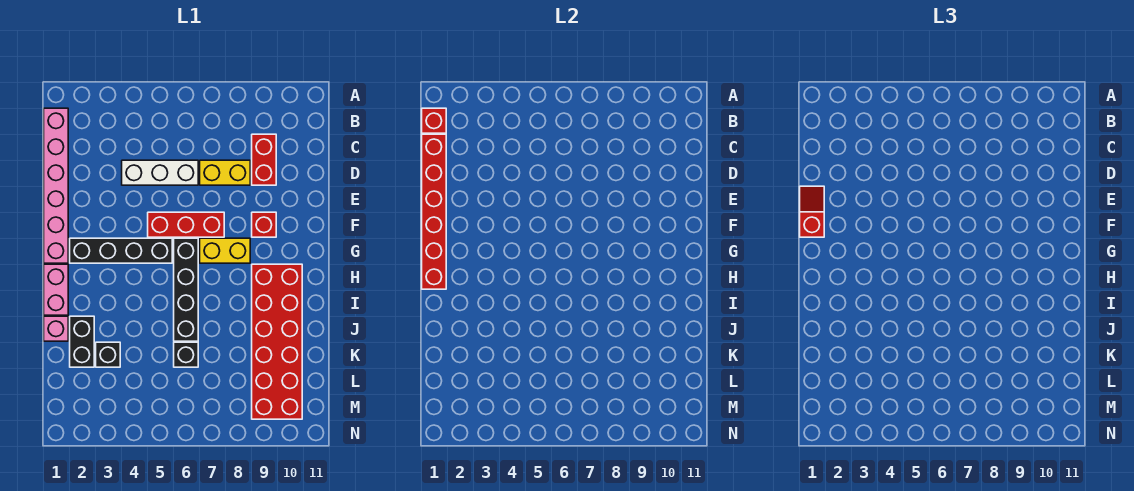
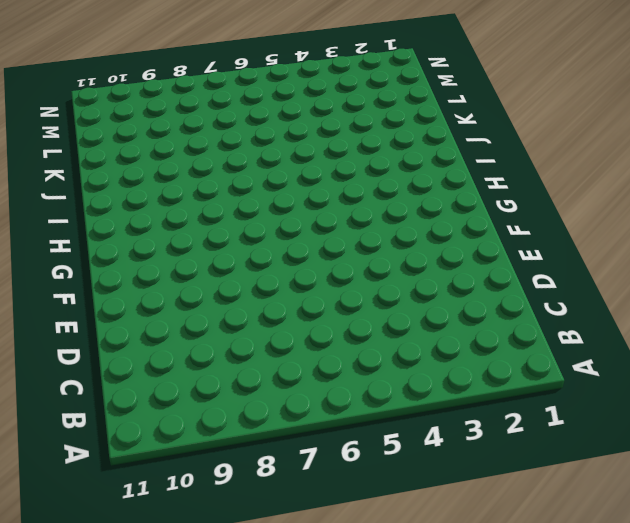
none -> pink brick B1:G1 level 1
none -> red brick C9:D9 level 1
none -> white brick D4:D6 level 1

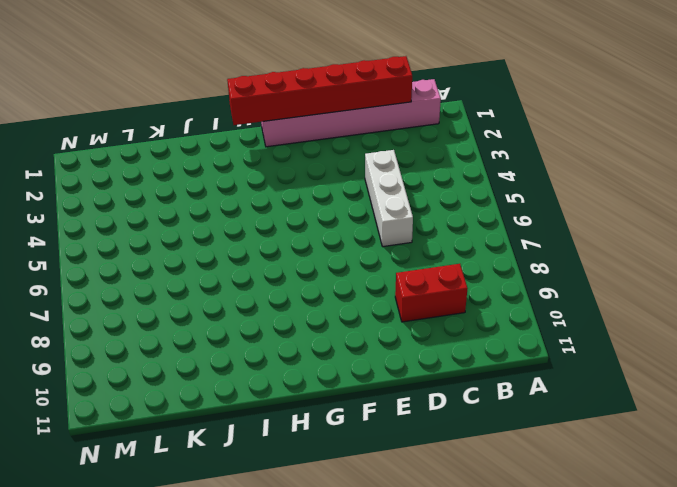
none -> yellow brick D7:D8 level 1
none -> red brick F5:F7 level 1
none -> red brick F9 level 1

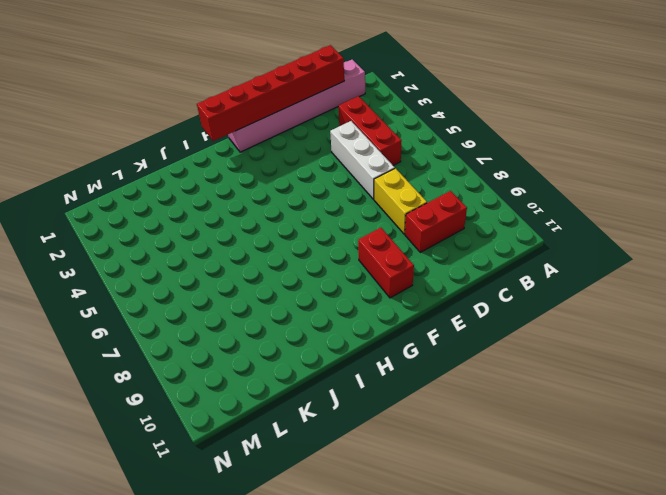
red brick C3:C5 level 1 -> red brick F5:F7 level 1
red brick F9:F10 level 1 -> red brick F9 level 1
none -> black brick G2:G5 level 1
none -> black brick G6:J6 level 1
none -> yellow brick G7:G8 level 1

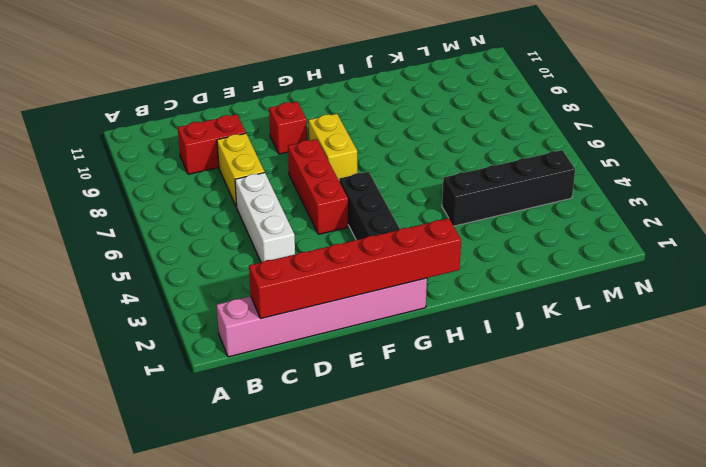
black brick J4:M4 level 1 -> black brick G6:J6 level 1
none -> pink brick H1:I1 level 1
none -> red brick H9:M10 level 1
none -> pink brick J1 level 1

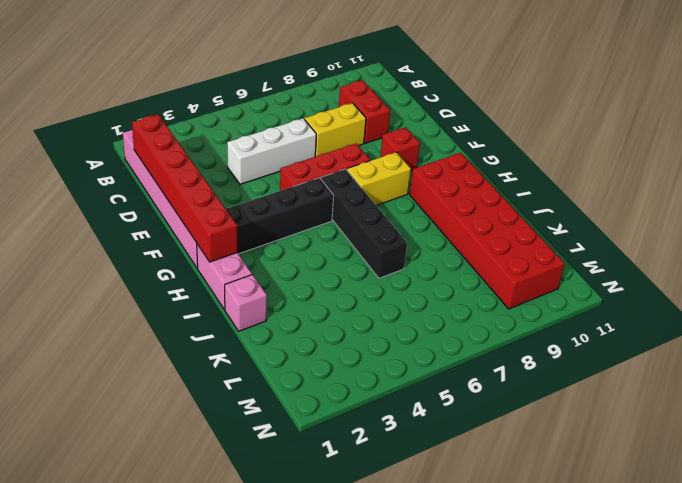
none -> black brick J2:K2 level 1
none -> black brick K3 level 1
none -> black brick K6 level 1

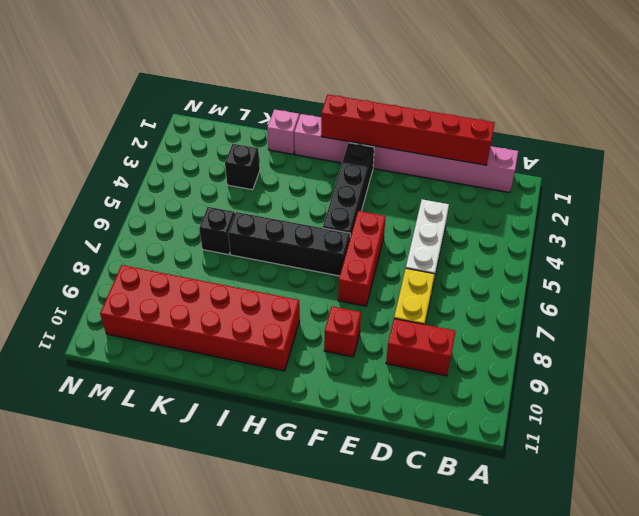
none -> yellow brick G7:G8 level 1
none -> black brick J2:K2 level 1
none -> red brick B1 level 2

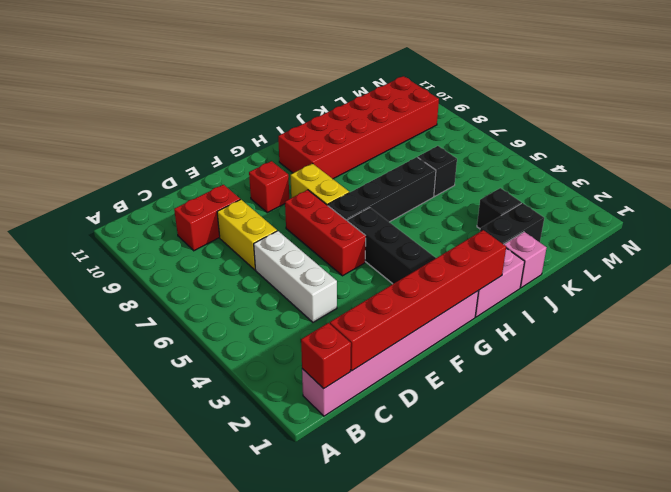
none -> red slope E1:F1 level 3 top F

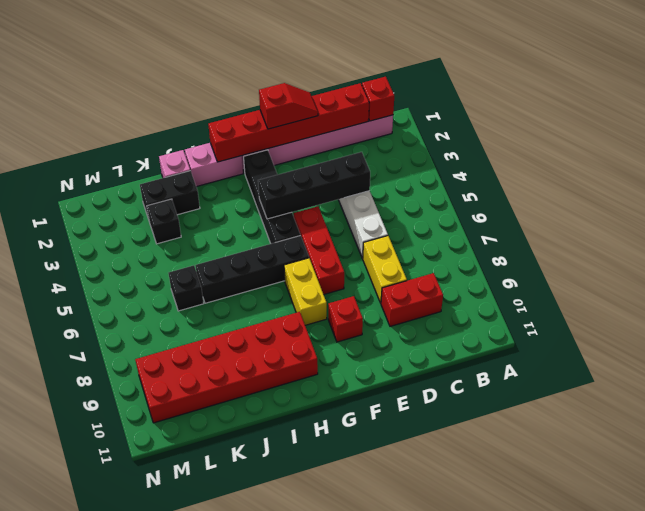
black brick D4:G4 level 2 -> none

